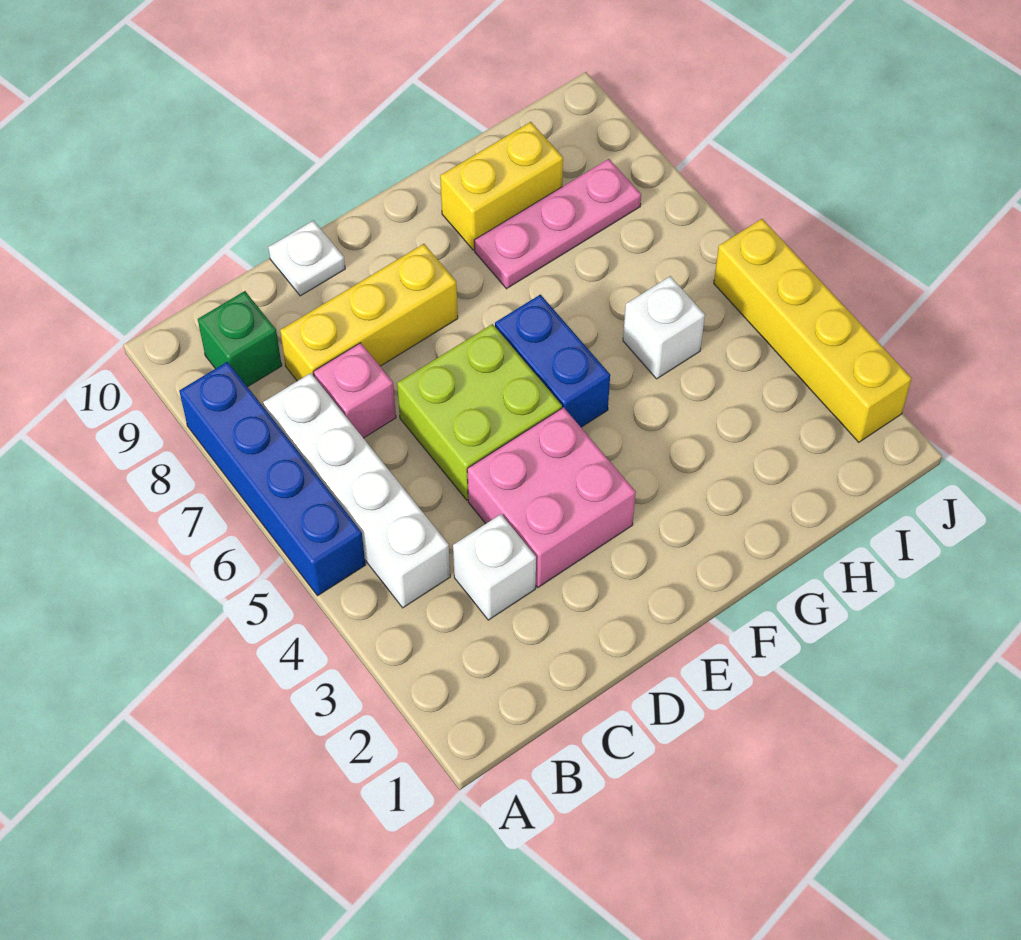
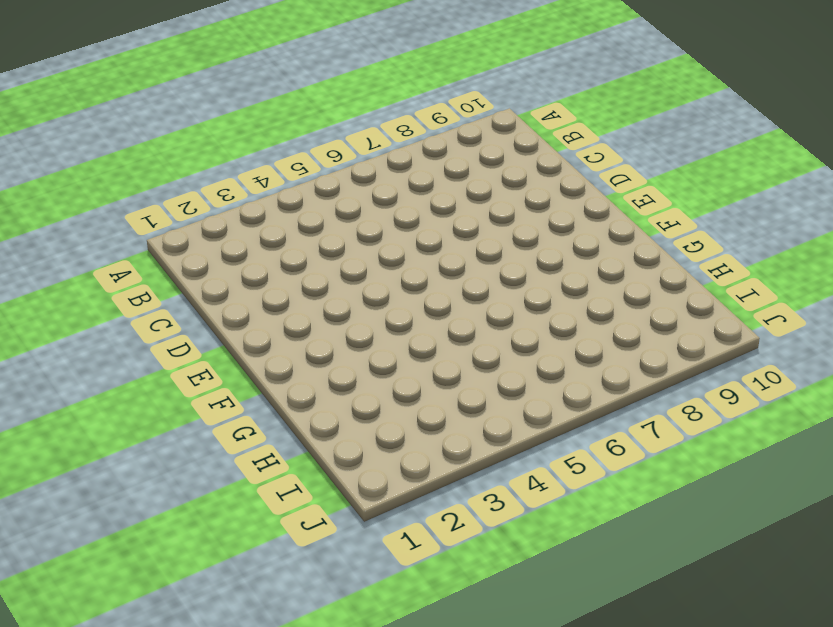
none -> blue brick A5:A8 level 1
none -> white brick B4:B7 level 1
none -> green brick B9 level 1

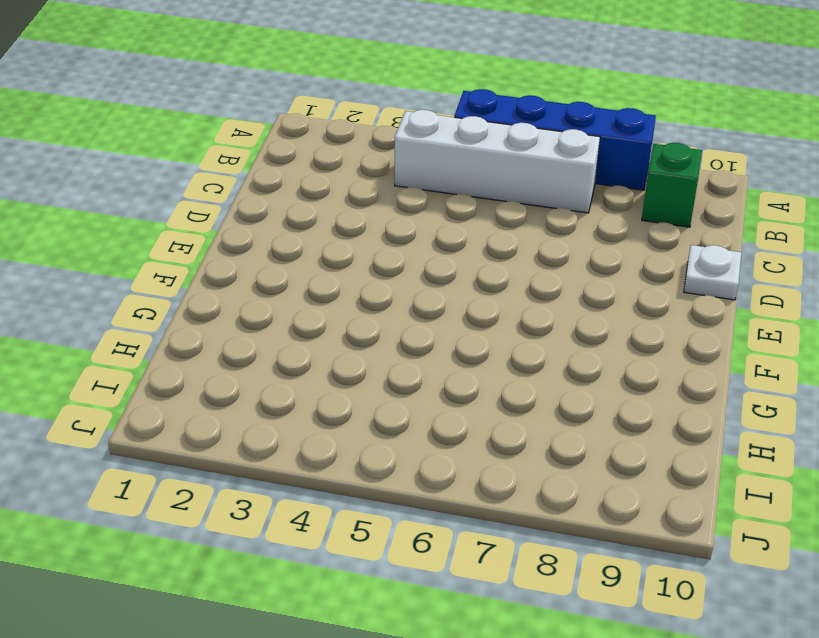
none -> white brick C3 level 1
none -> pink brick C7 level 1
none -> yellow brick C8:E8 level 1

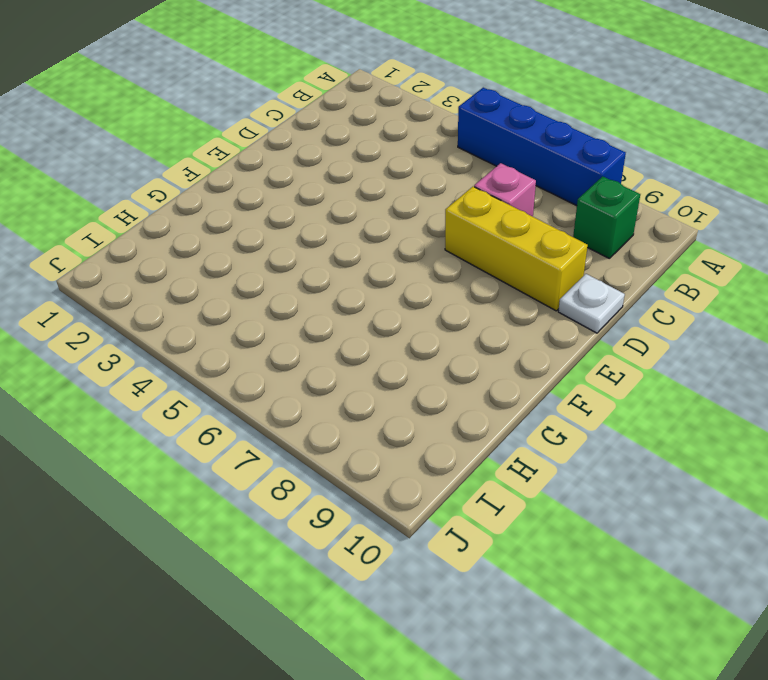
yellow brick D7:D9 level 1 -> yellow brick C8:E8 level 1
none -> white brick B4:B7 level 1
none -> white brick C3 level 1
none -> pink brick D3:E4 level 1

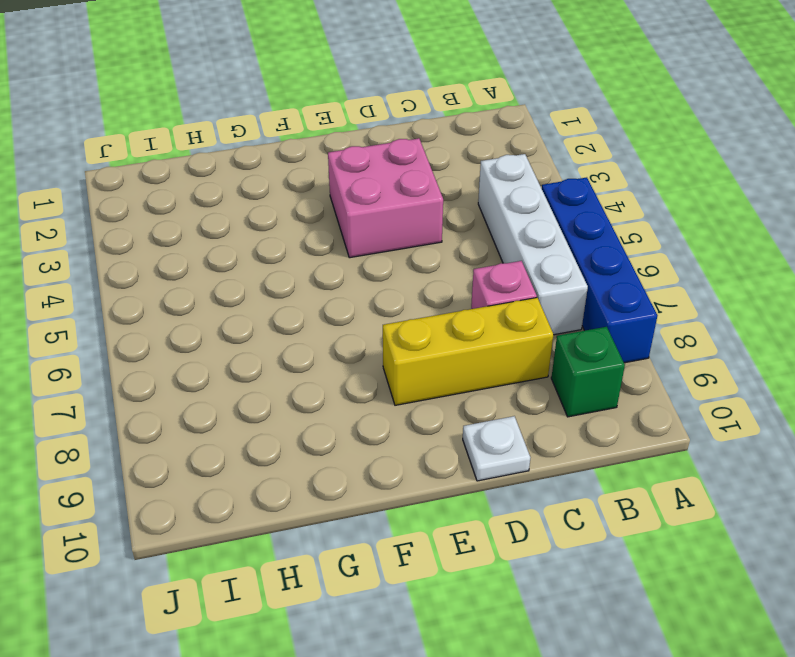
none -> white brick C3 level 1
none -> lime brick D5:E6 level 1
none -> blue brick F5:F6 level 1

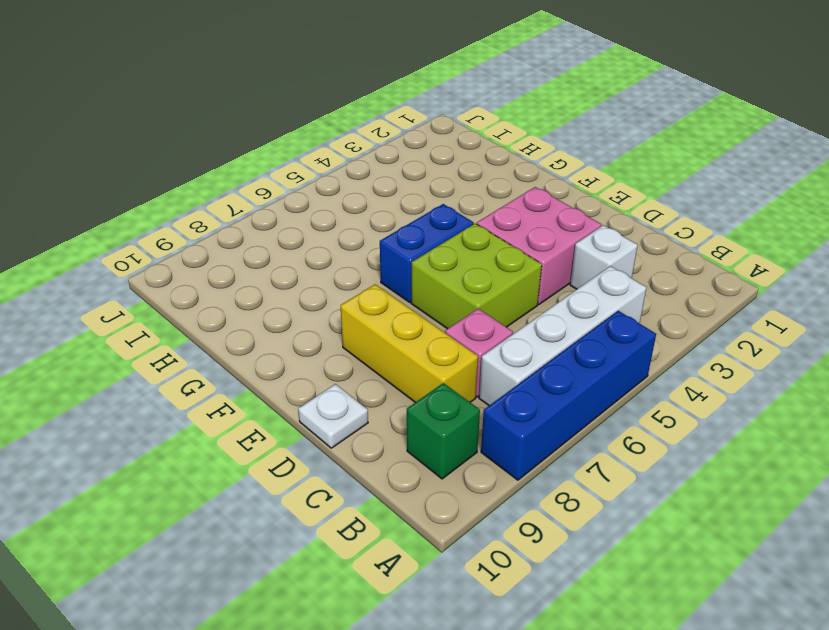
none -> pink plate G8:I8 level 1
none -> yellow brick G9:H9 level 1
none -> white brick H5 level 1

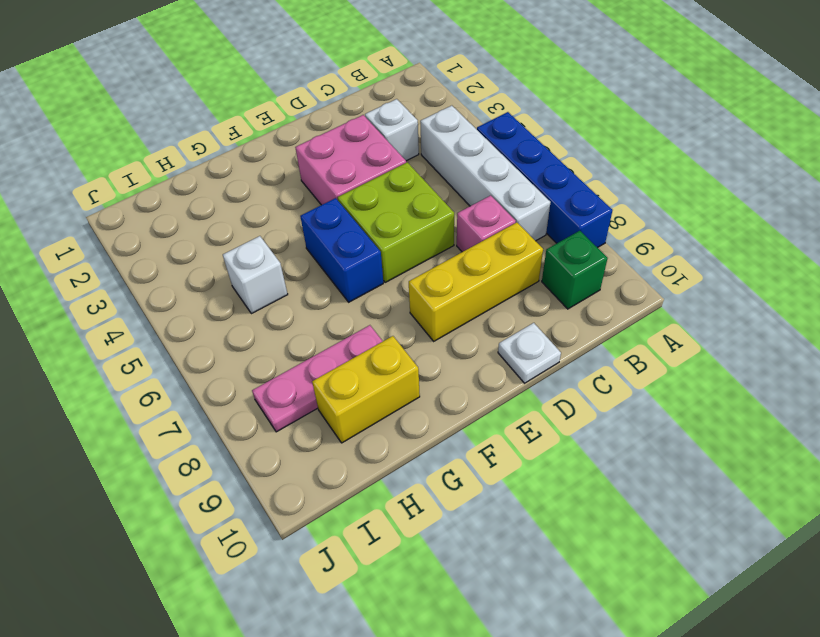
none -> yellow brick J2:J5 level 1

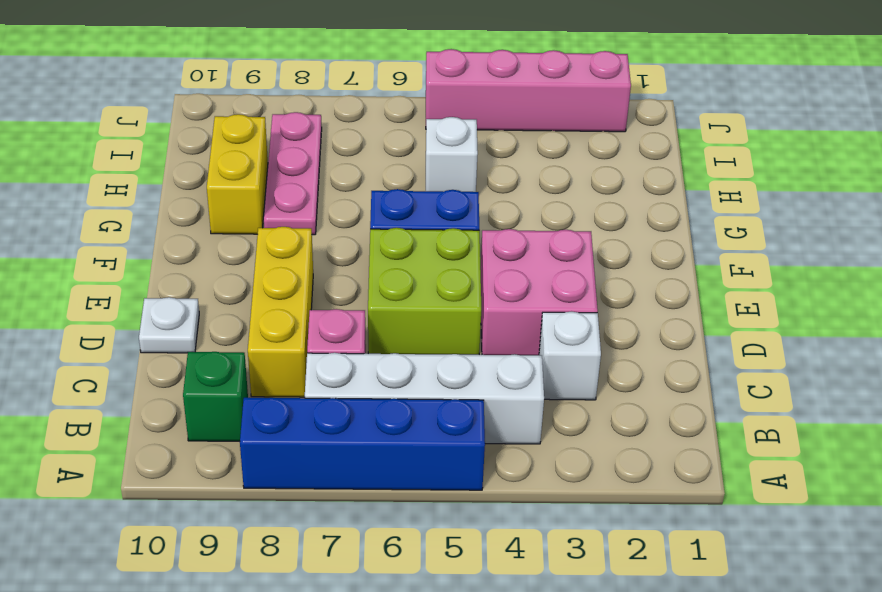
pink brick J2:J5 level 1 -> yellow brick J2:J5 level 1

